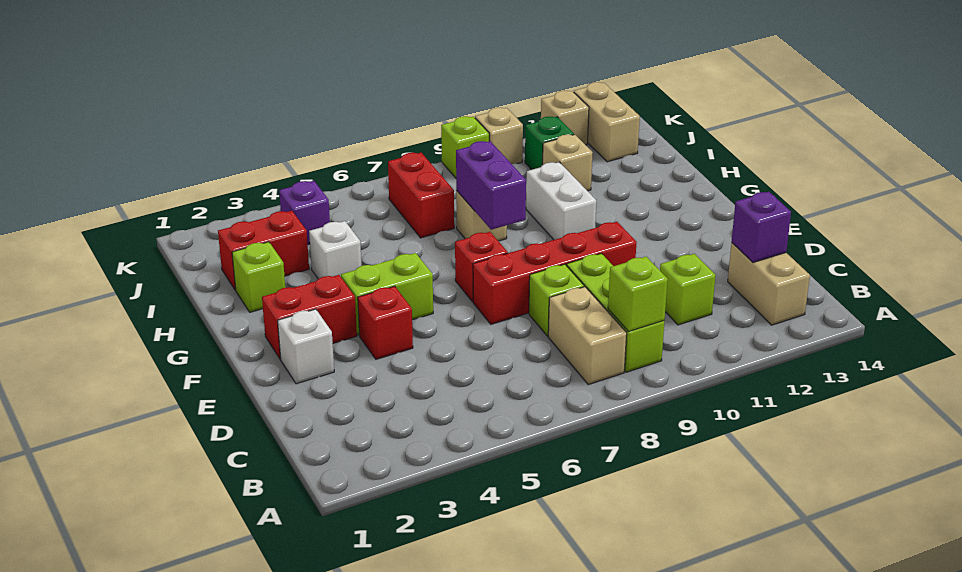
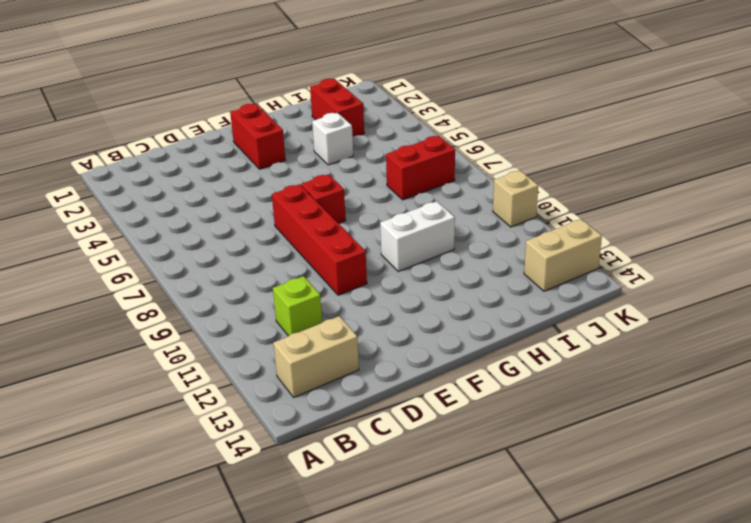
none -> tan brick B8:C8 level 1
none -> lime brick B9:D9 level 1
none -> lime brick D8 level 1

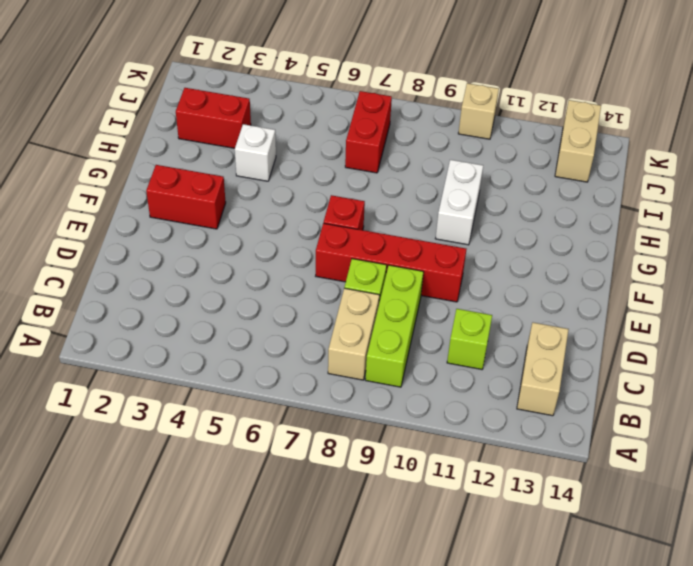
none -> white brick E2 level 1
none -> red brick E4 level 1
none -> lime brick F4:F5 level 1

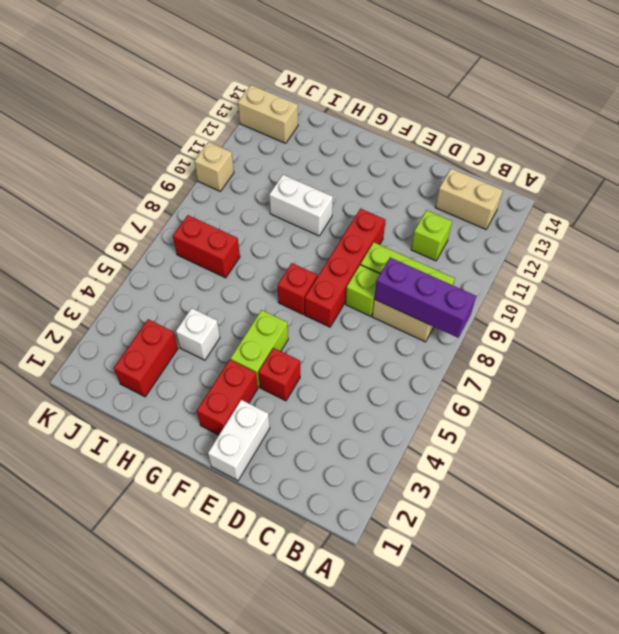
purple brick A8:C8 level 2 -> none
white brick E1:E2 level 1 -> white brick E2 level 1
none -> lime brick H2 level 1
none -> tan brick H8 level 1
none -> tan brick I11 level 1

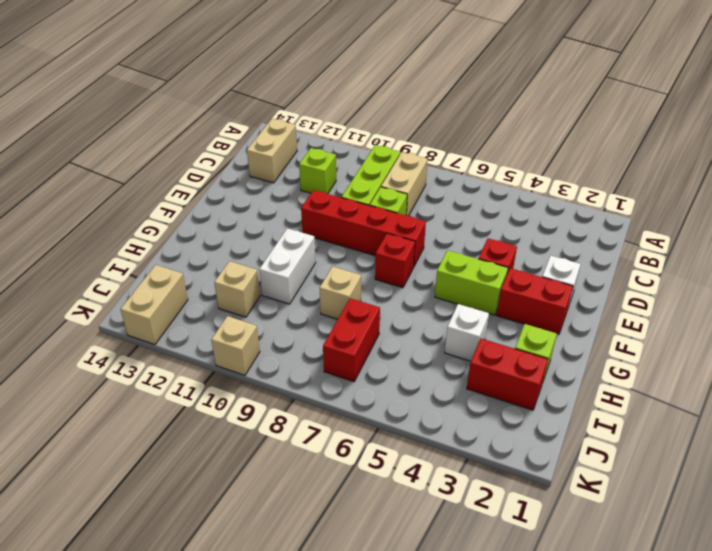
none -> purple brick J4 level 1
none -> green brick J11 level 1
none -> lime brick K9 level 1

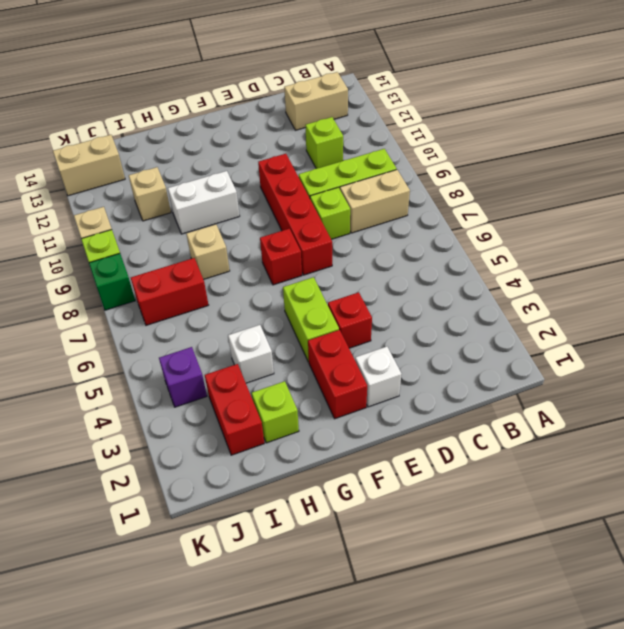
green brick K8 level 1 -> green brick J11 level 1
none -> tan brick K12 level 1
none -> lime brick B9 level 2
none -> purple brick C13 level 2

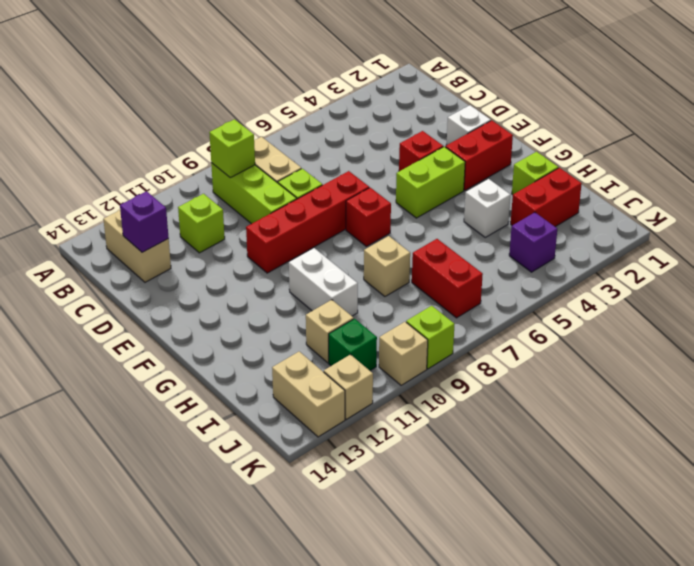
none -> purple brick G8:H8 level 2

